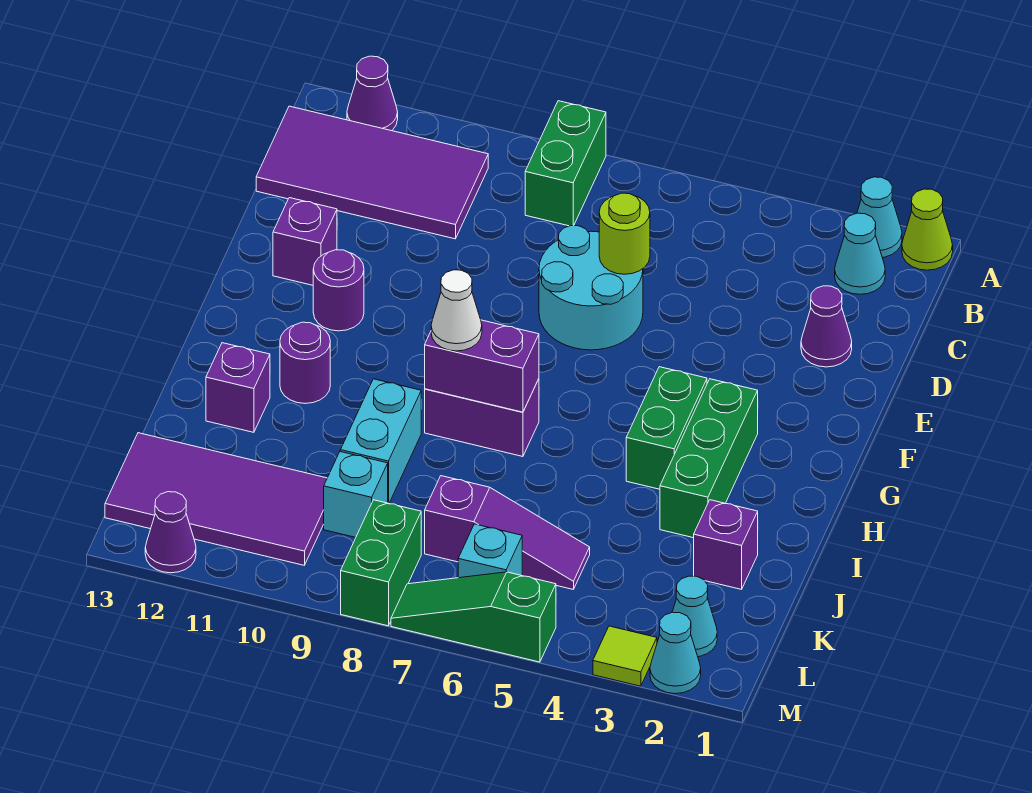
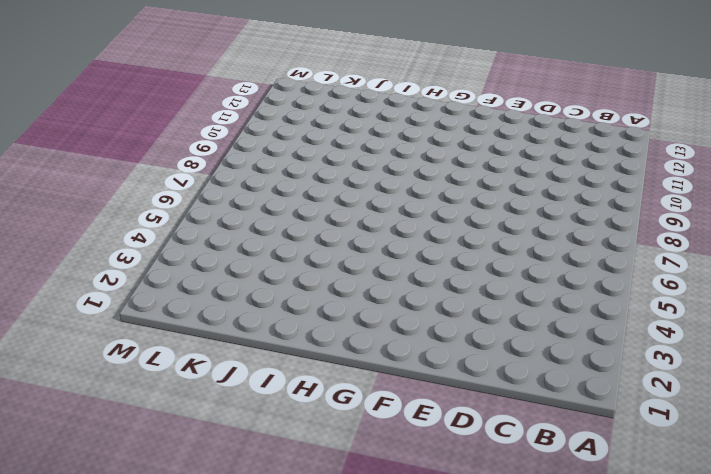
none -> lime cone A1 level 1
none -> cyan cone A2 level 1
none -> green brick A8:B8 level 1
none -> purple cone A12 level 1

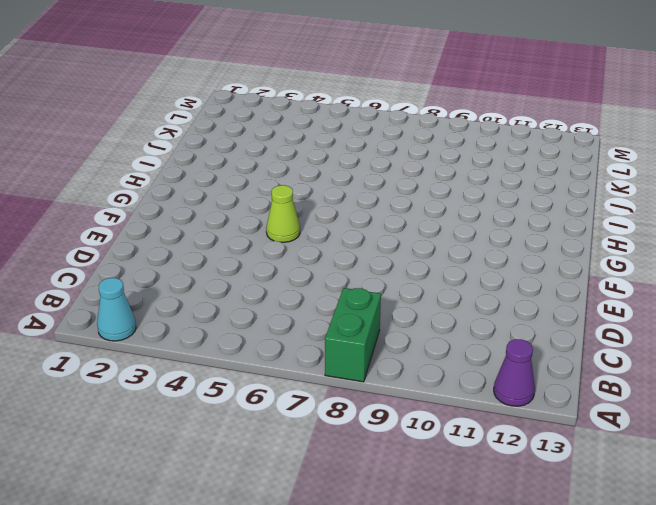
lime cone F5 level 1 -> lime cone A1 level 1
none -> cyan cone B2 level 1
none -> purple tile B10:C13 level 1
none -> purple cone D2 level 1
none -> cyan round brick D6:E7 level 1

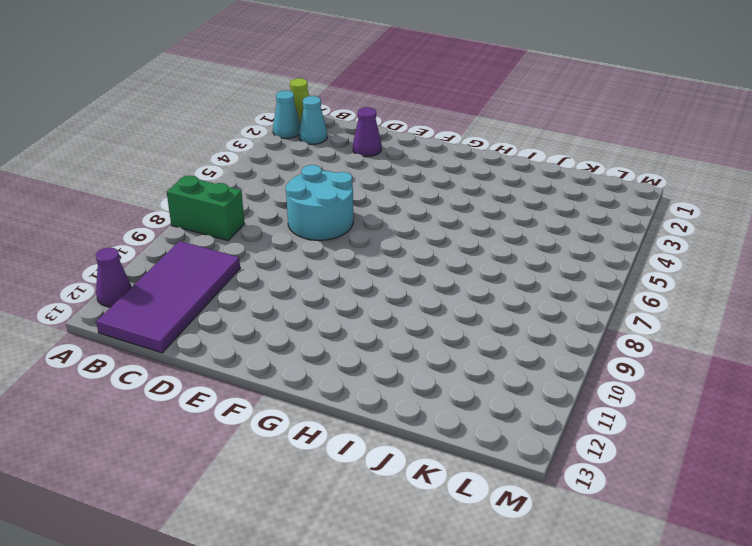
none -> purple brick E12 level 1
none -> purple round brick F11 level 1
none -> green brick G3:I3 level 1
none -> green brick G4:H4 level 1

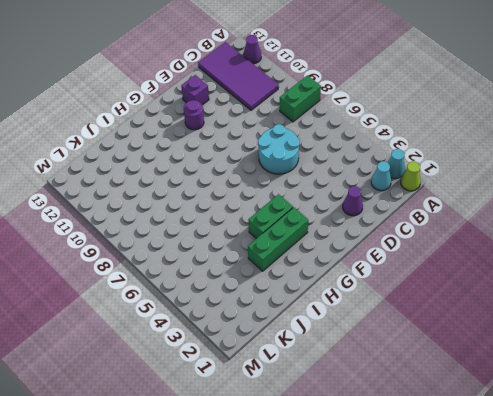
none -> purple brick H7:H8 level 1
none -> purple round brick H11 level 1
none -> cyan brick I9:J9 level 1
none -> purple brick I12 level 1

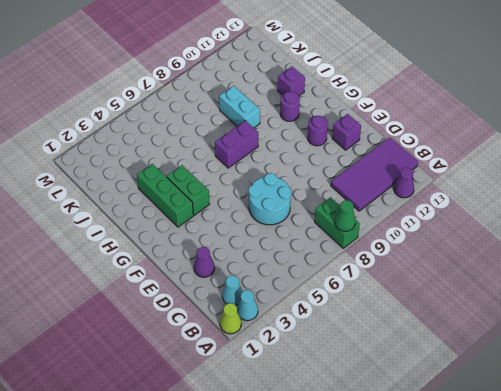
green cone A8 level 2 -> none
none -> purple brick J2 level 1
none -> purple slope K5:K7 level 1 top 7
none -> cyan brick K9 level 1
none -> purple tile K10:L13 level 1

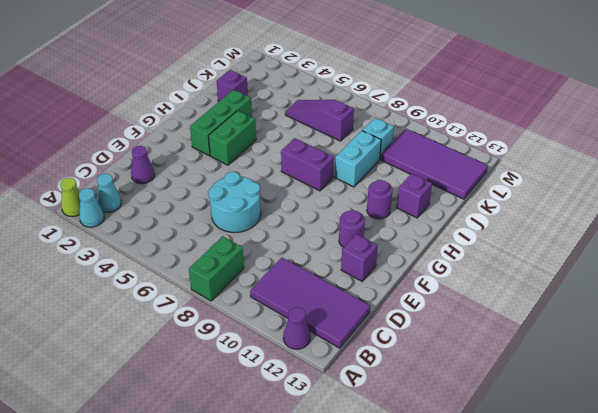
none -> cyan cone L2 level 1
none -> cyan brick L6 level 1
none -> green brick L8:M8 level 1
none -> cyan cone M2 level 1

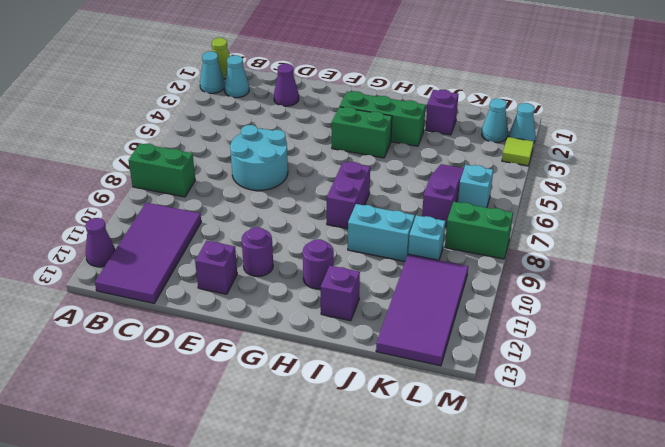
none -> green slope M5:M7 level 1 top 5
none -> purple cone M12 level 1
none -> lime round brick D6 level 2
none -> purple brick H7:H8 level 2

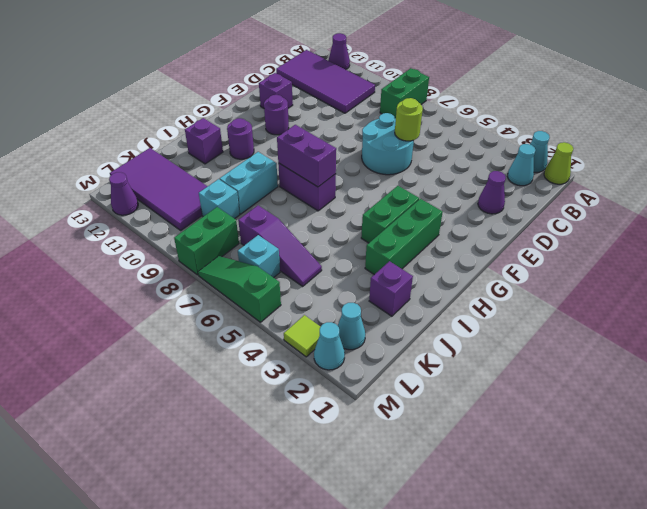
none -> white cone H8 level 3

